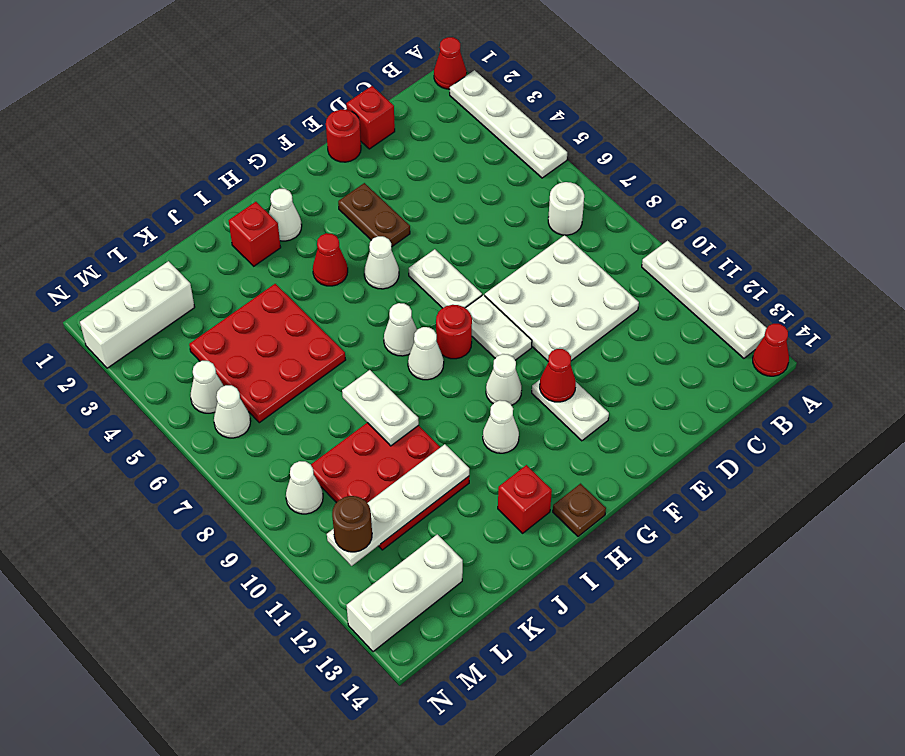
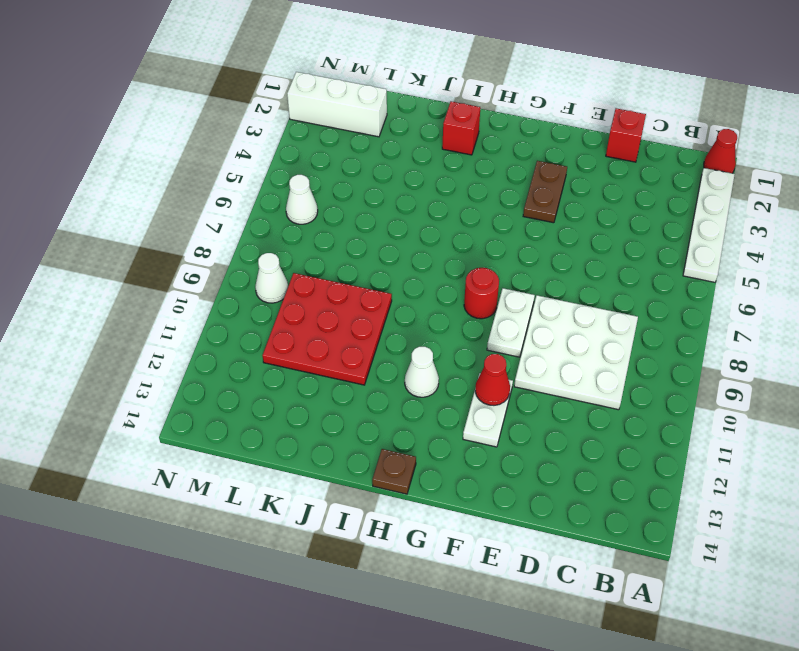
none -> white plate A10:A13 level 1
none -> red cone A14 level 1
none -> white round brick B7 level 1
none -> red round brick E1 level 1

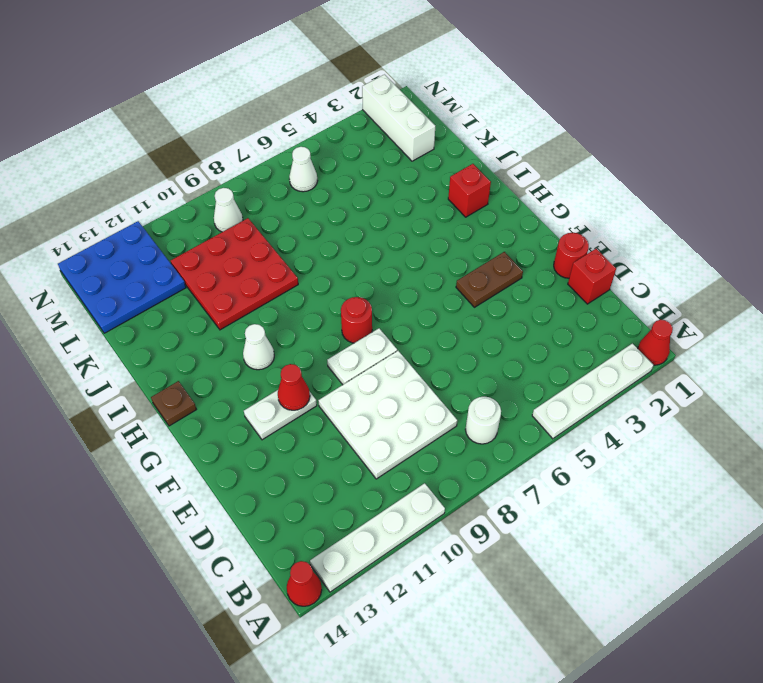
blue plate L12:N14 level 1 -> white brick L13:N13 level 1
none -> white plate F6:F7 level 1
none -> white cone G5 level 1
none -> white cone G10 level 1
none -> white cone H2 level 1

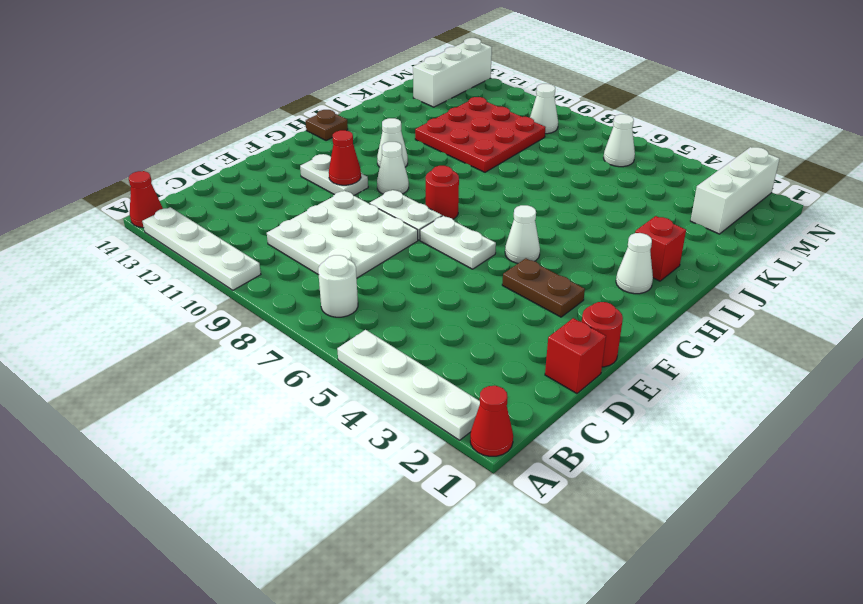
none -> red cone H4 level 1
none -> white cone H7 level 1
none -> white cone H8 level 1
none -> red brick I13 level 1

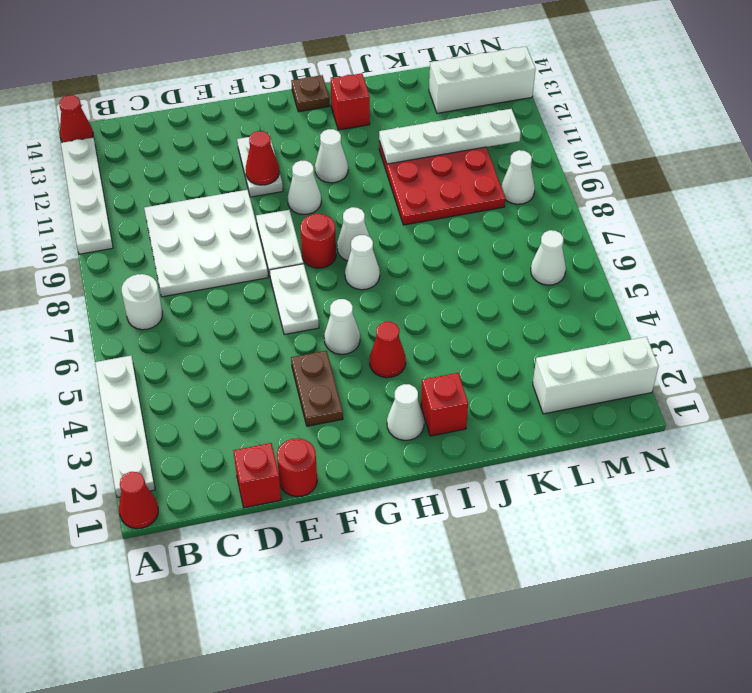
none -> red plate J4:L6 level 1
none -> white cone M5 level 1
none -> white plate J8:J9 level 2
none -> brown round brick M11 level 3

